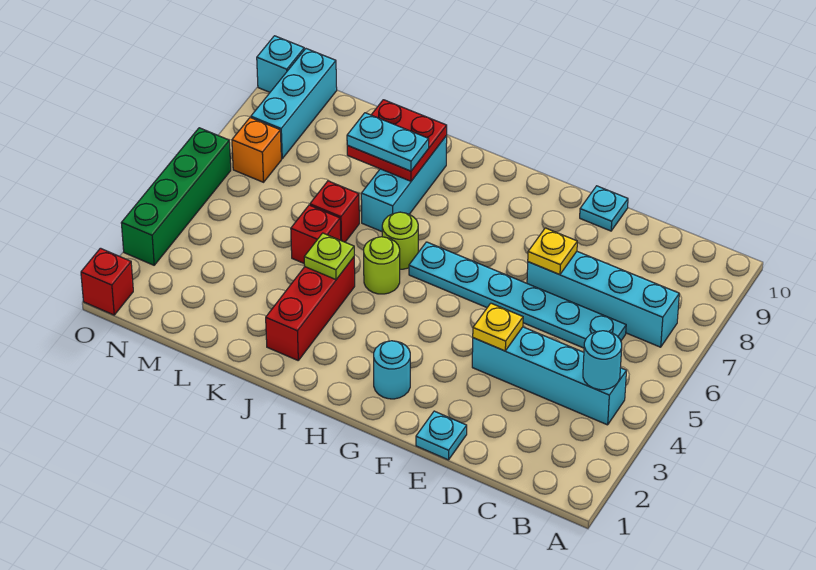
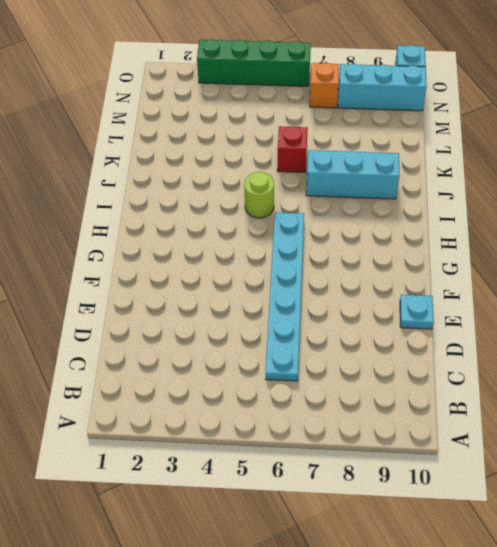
none -> cyan brick B4:E4 level 1
none -> cyan brick B7:E7 level 1
none -> cyan plate E1 level 1

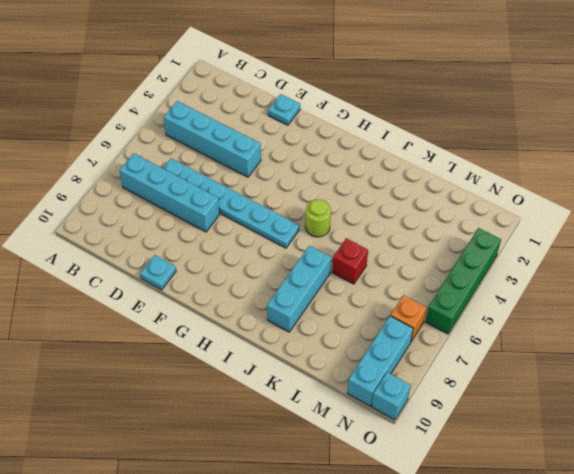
none -> cyan round brick G2 level 1
none -> lime round brick I6 level 1
none -> red brick J2:J4 level 1

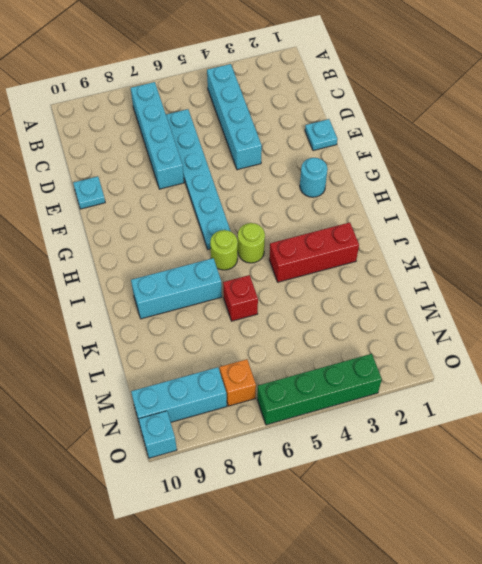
none -> red brick K5 level 1
none -> red brick O1 level 1
none -> cyan round brick B4 level 2

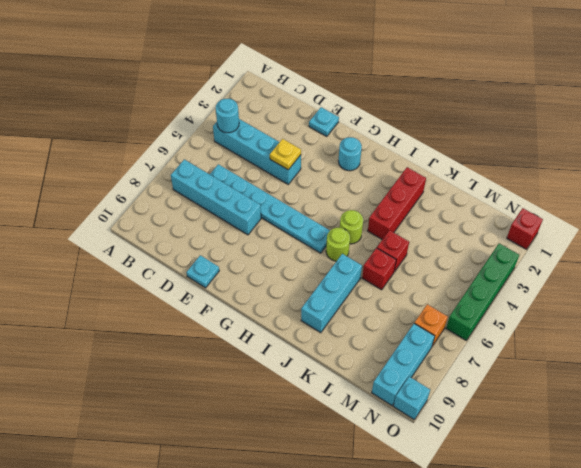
none -> yellow plate E7 level 2
none -> lime plate J4 level 2
none -> red plate J8:K9 level 2

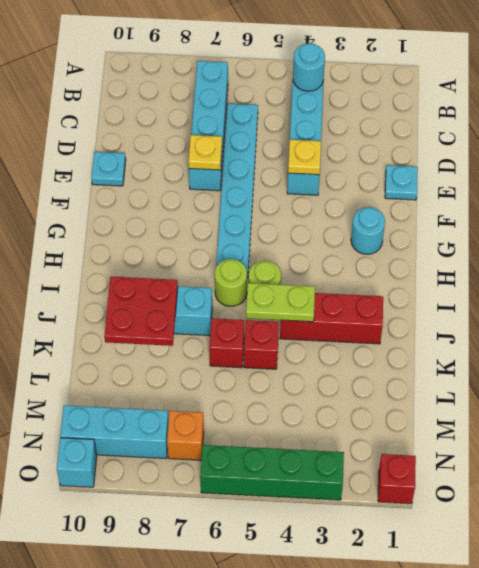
lime plate J4:J5 level 2 -> lime plate J4 level 2
none -> cyan plate J8:K8 level 3

